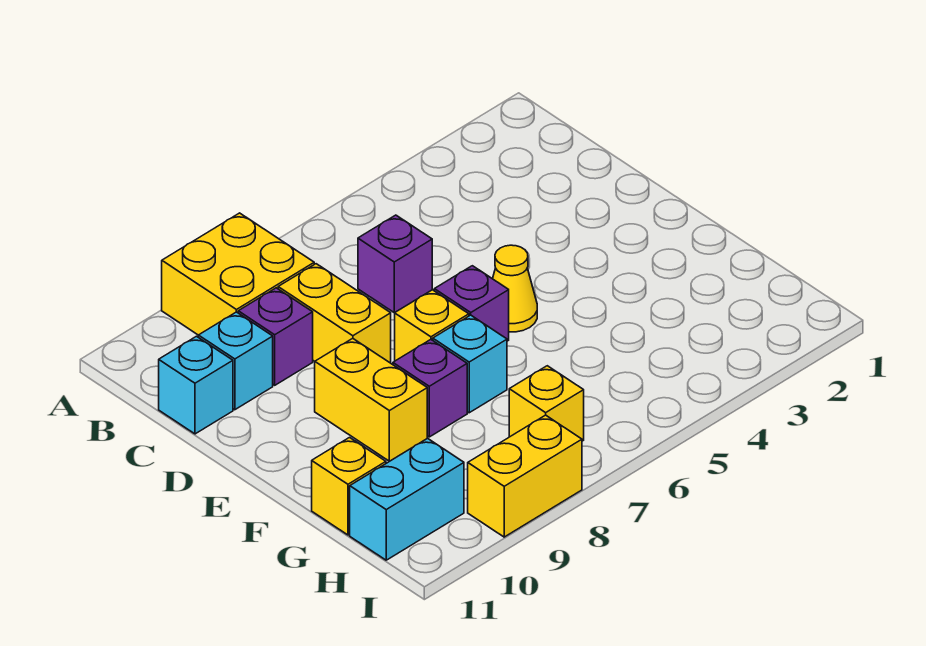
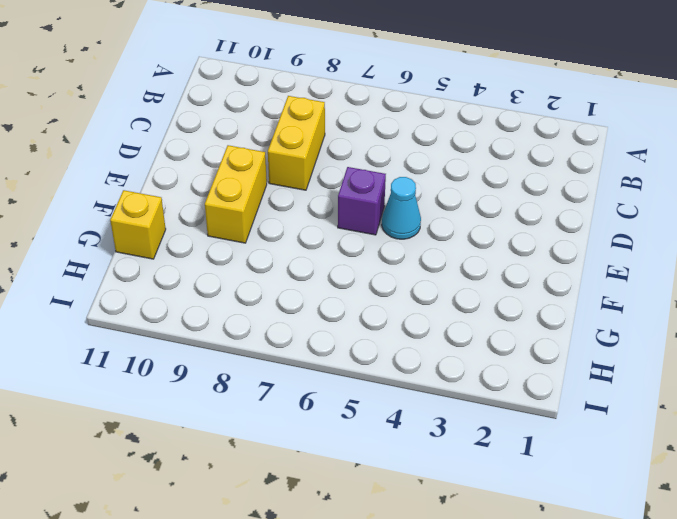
cyan cone E5 level 1 -> yellow cone E5 level 1
none -> yellow brick A8:B9 level 1
none -> purple brick C6 level 1
none -> purple brick C9 level 1

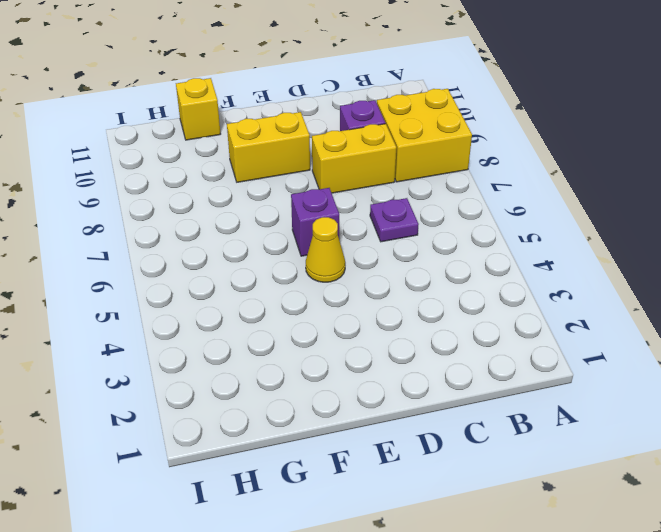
purple plate C6 level 1 -> purple brick C6 level 1
none -> cyan brick C10 level 1
none -> cyan brick C11 level 1
none -> yellow brick E7 level 1

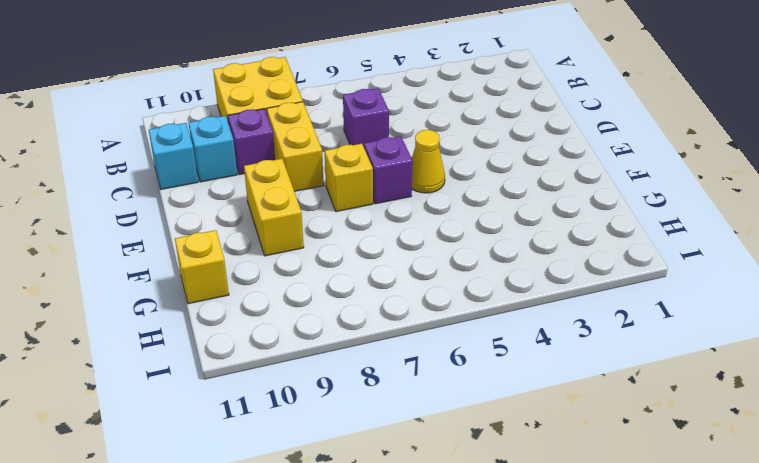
none -> cyan brick F7 level 1
none -> purple brick F8 level 1
none -> yellow brick H7 level 1

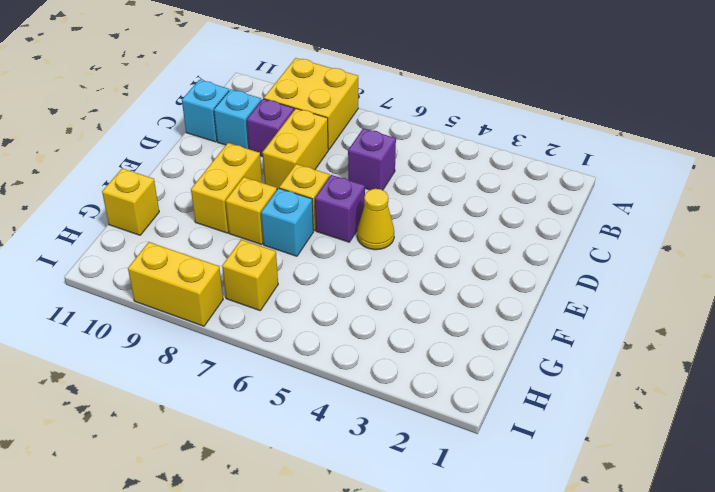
yellow brick F8 level 1 -> purple brick F8 level 1
none -> cyan brick H10:H11 level 1

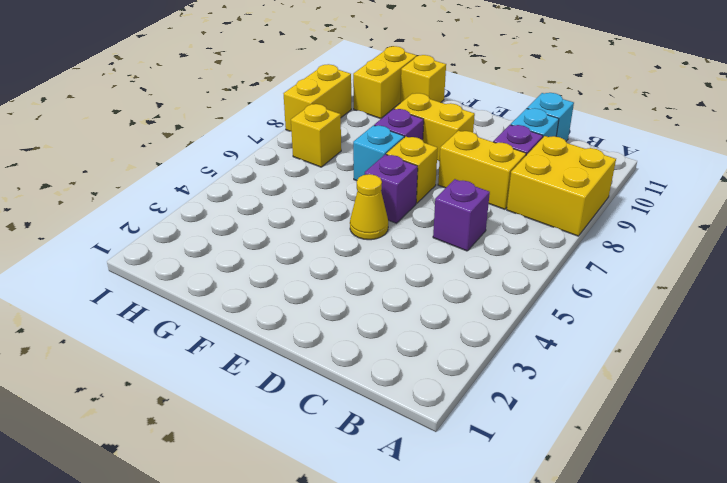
yellow brick H10:H11 level 1 -> cyan brick H10:H11 level 1

